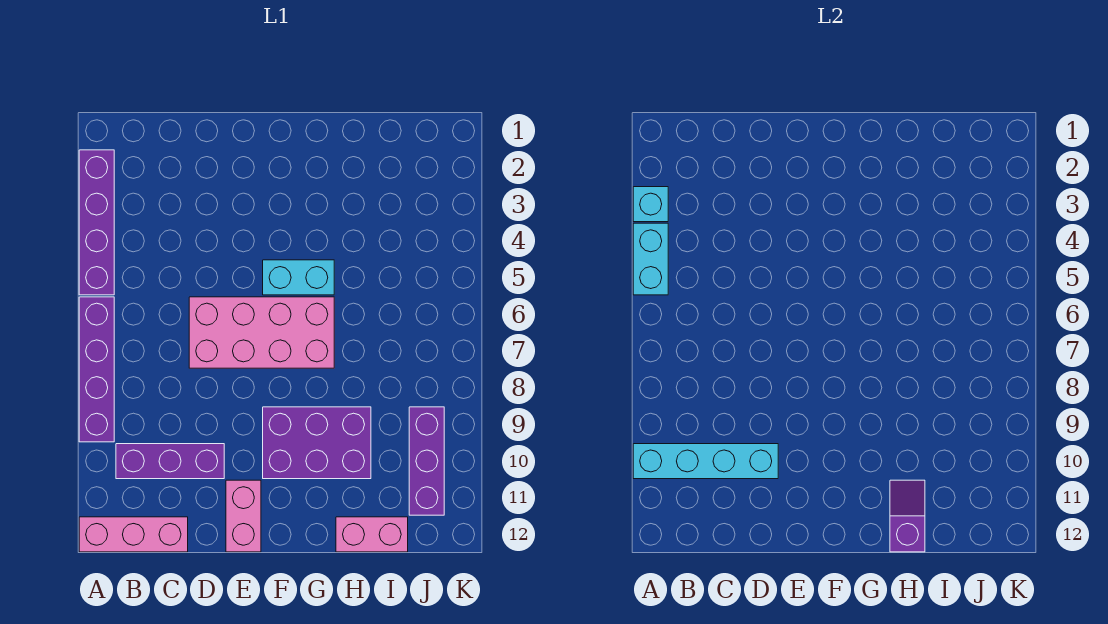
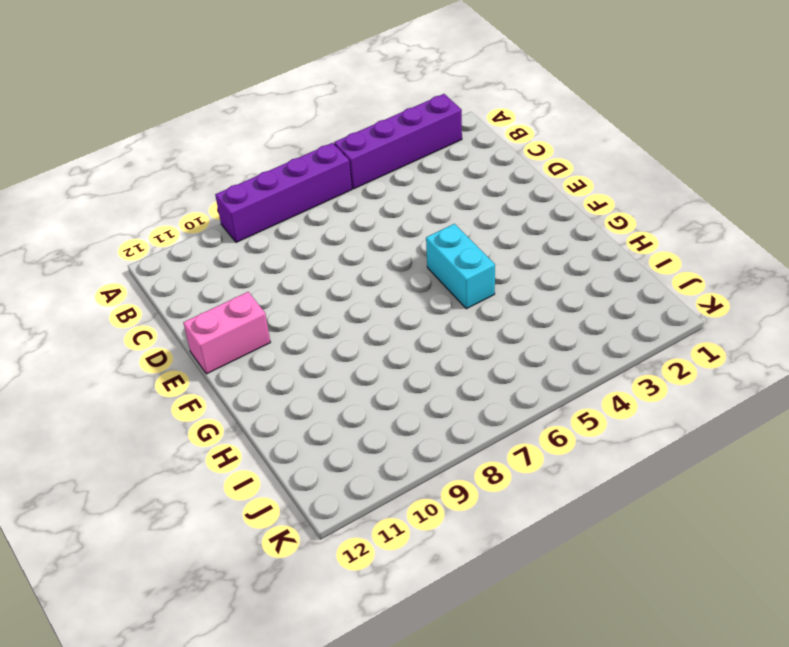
none -> pink brick A12:C12 level 1
none -> purple brick B10:D10 level 1
none -> pink brick D6:G7 level 1

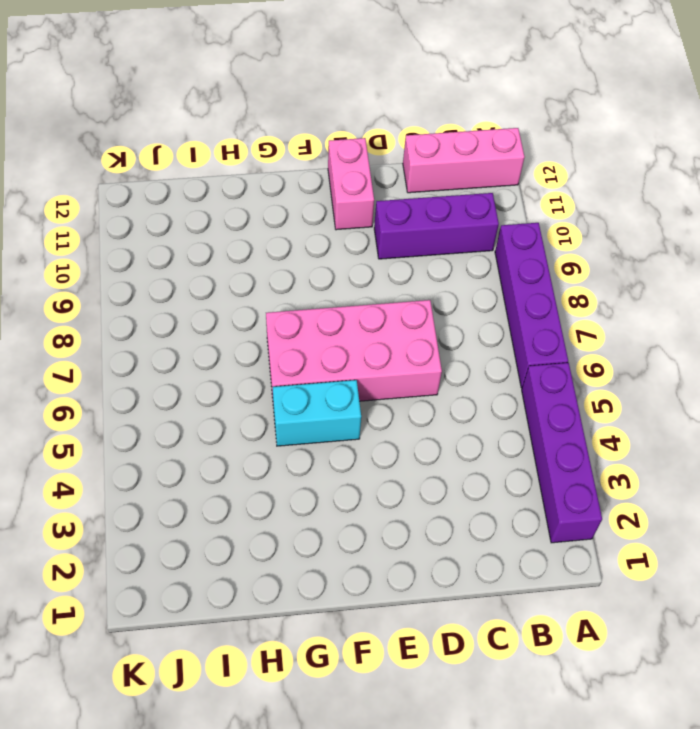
none -> purple brick F9:H10 level 1
none -> pink brick H12:I12 level 1
none -> purple brick J9:J11 level 1

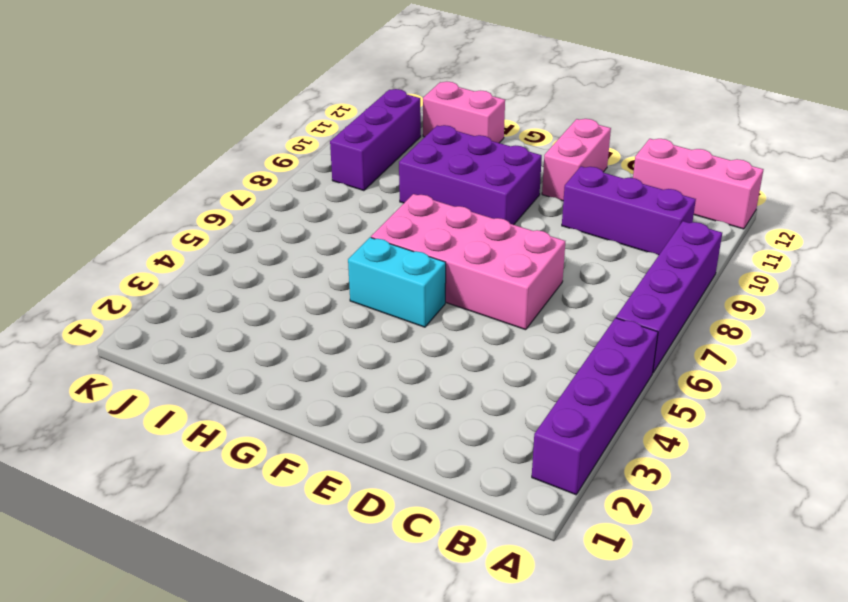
none -> cyan brick A3 level 2
none -> cyan brick A4:A5 level 2
none -> cyan brick A10:D10 level 2

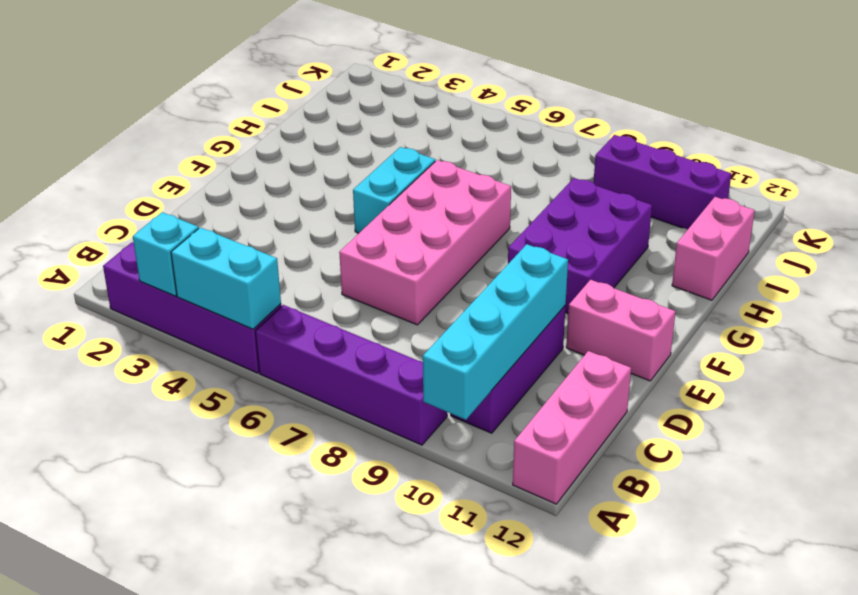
none -> purple slope H11:H12 level 2 top 12

